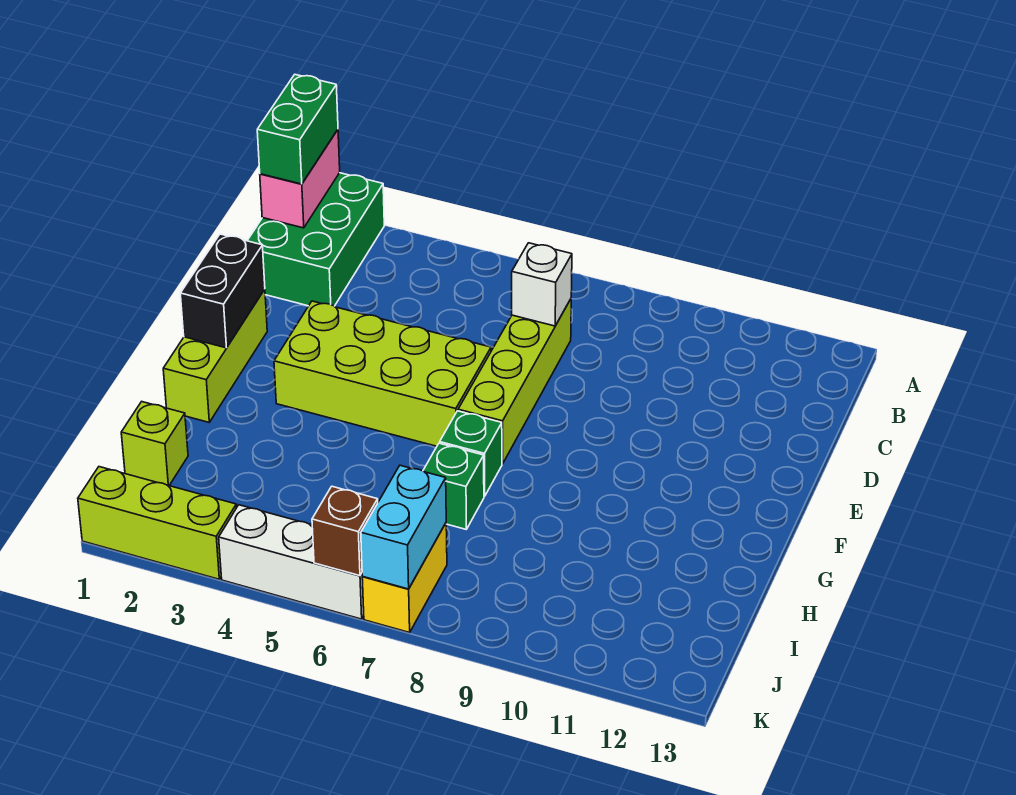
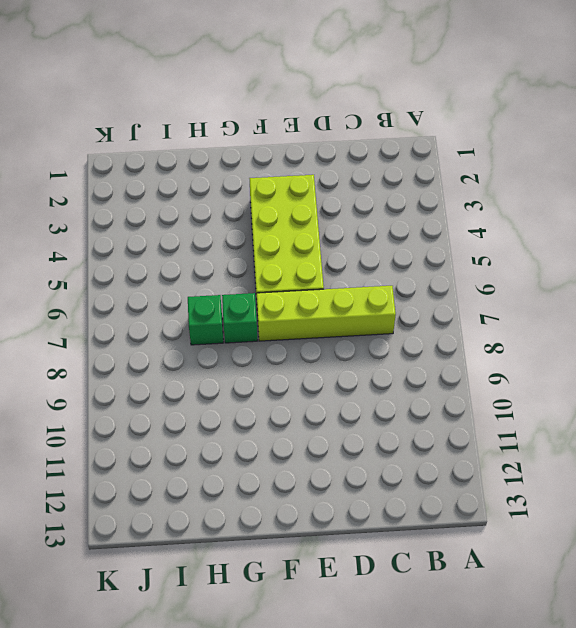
none -> green brick A1:C2 level 1
none -> lime brick E1:G1 level 1
none -> lime brick I1 level 1

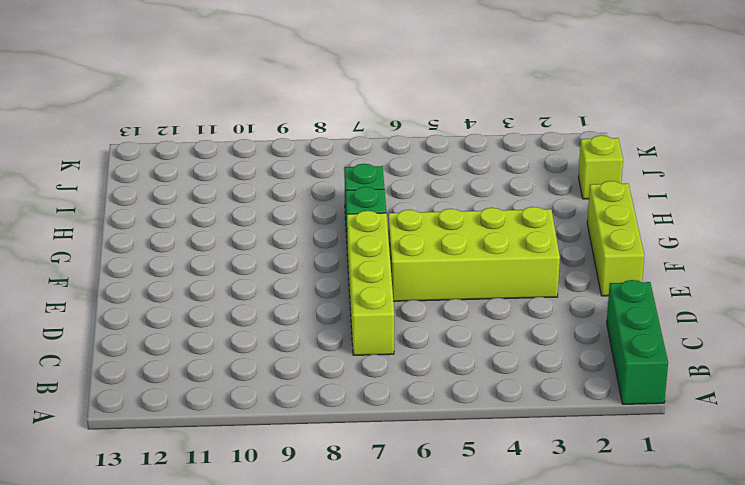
green brick A1:C1 level 1 -> green brick A1:C2 level 1
none -> yellow brick J7:K7 level 1
none -> lime brick K1:K3 level 1
none -> white brick K4:K6 level 1

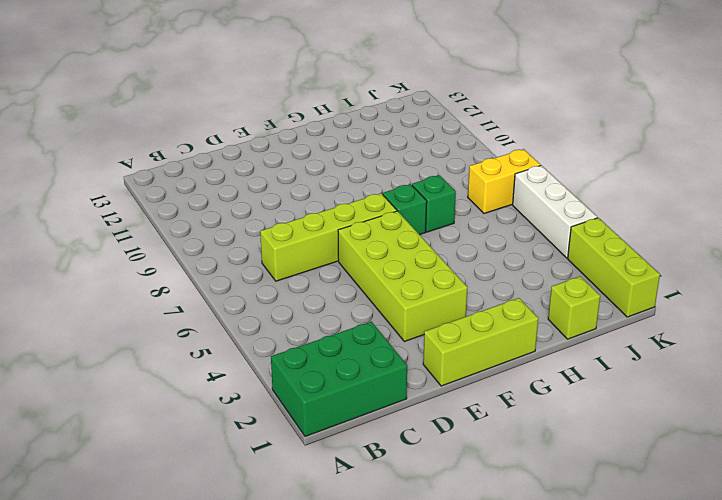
none -> pink brick A1:B1 level 2
none -> white brick C7 level 2
none -> black brick E1:F1 level 2

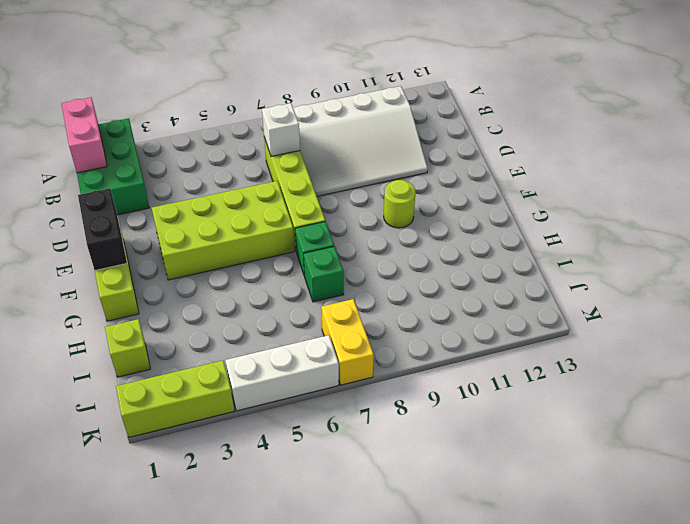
white slope B8:D11 level 1 top B -> none
lime round brick F10 level 1 -> none
none -> cyan brick J7:K7 level 2
none -> brown brick K6 level 2
none -> green brick A1:B1 level 3

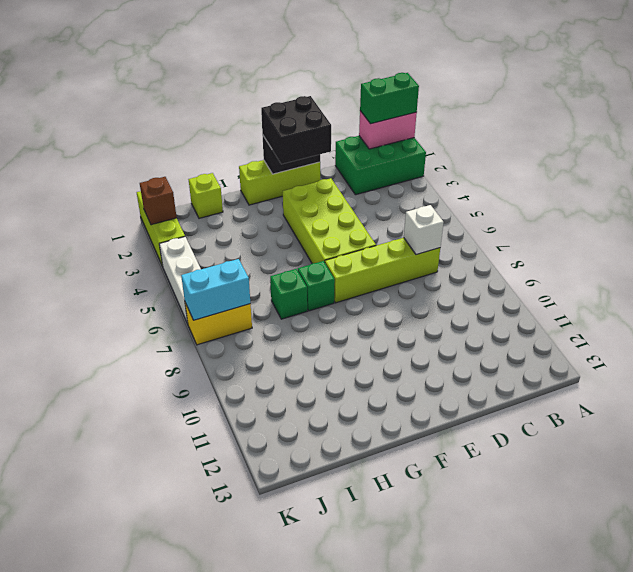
black brick E1:F2 level 3 -> none
brown brick K2 level 2 -> brown brick K6 level 2

